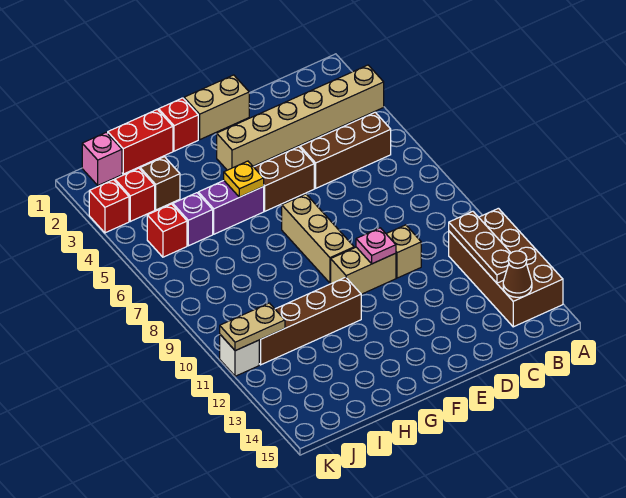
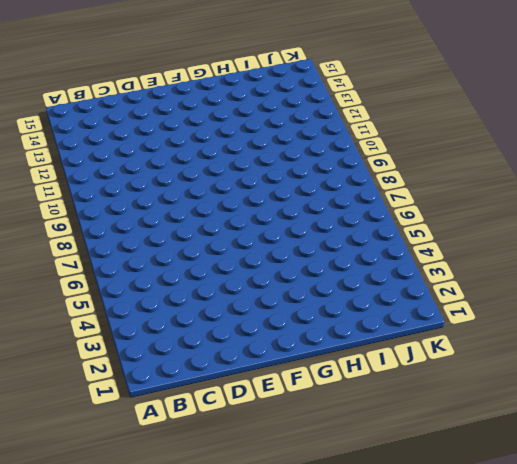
none -> tan brick A3:F3 level 1
none -> brown brick A11:B14 level 1
none -> brown brick B5:D5 level 1

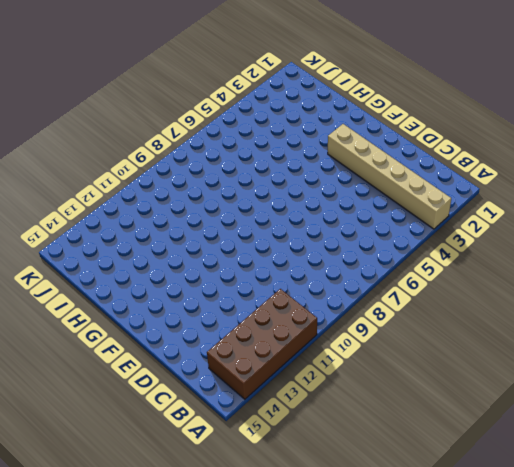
none -> brown brick B5:D5 level 1
none -> tan brick D10 level 1
none -> tan brick E1:F1 level 1

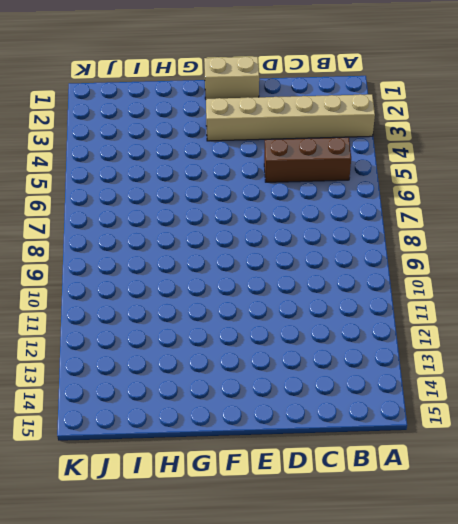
none -> brown brick A11:B14 level 1
none -> tan brick D10 level 1
none -> brown brick E5:F5 level 1

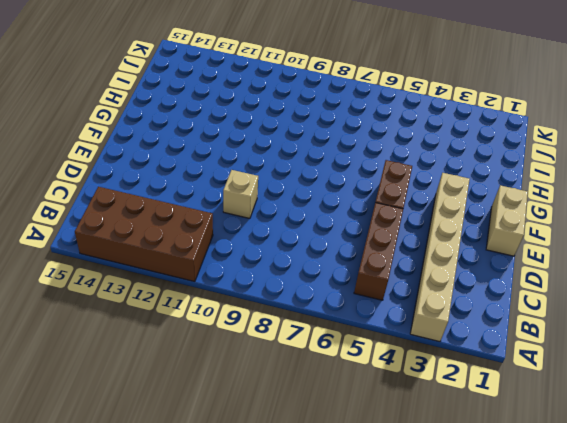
none -> tan brick E10:F10 level 1
none -> tan brick F7:F9 level 1
none -> red brick G1 level 1

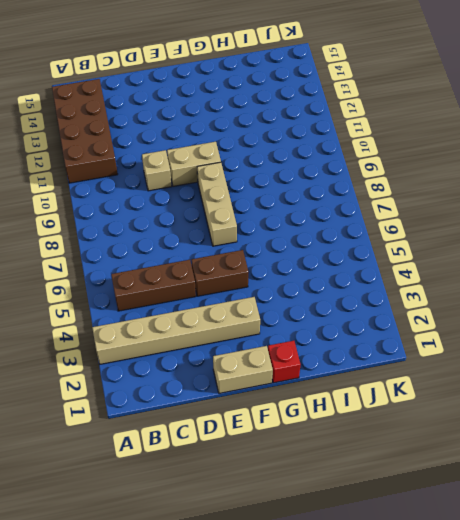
none -> purple brick G5:H5 level 1
none -> brown brick G11:J11 level 1
none -> red brick H1:I1 level 1

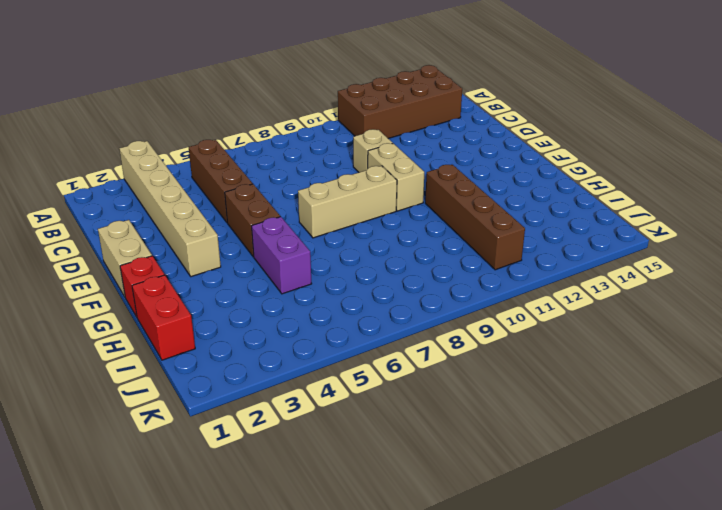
none -> brown brick I3 level 1
none -> purple brick I5 level 1
none -> pink brick J1 level 1

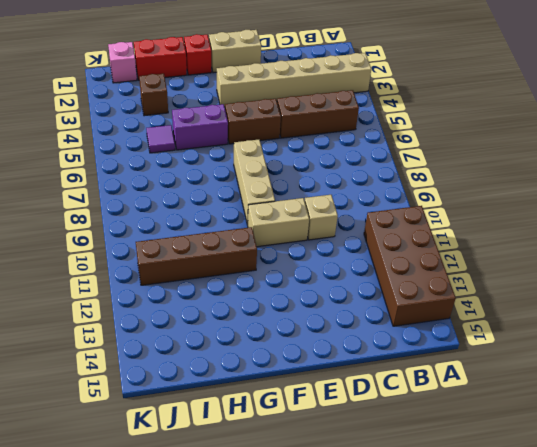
purple tile I5 level 1 -> purple brick I5 level 1
none -> red brick J3 level 1
none -> red brick J5 level 1
none -> red brick K3 level 1

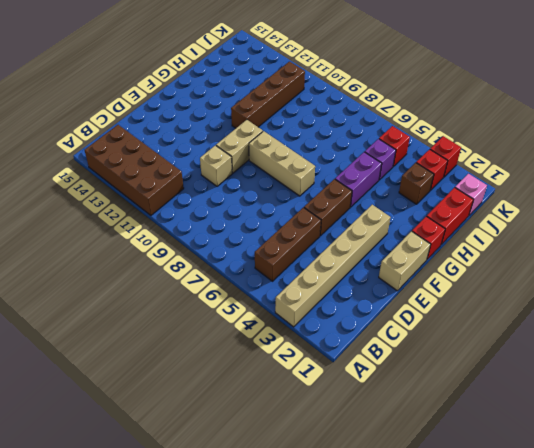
none -> white brick K11 level 1
none -> brown plate B11:B13 level 2
none -> brown cone B14 level 2

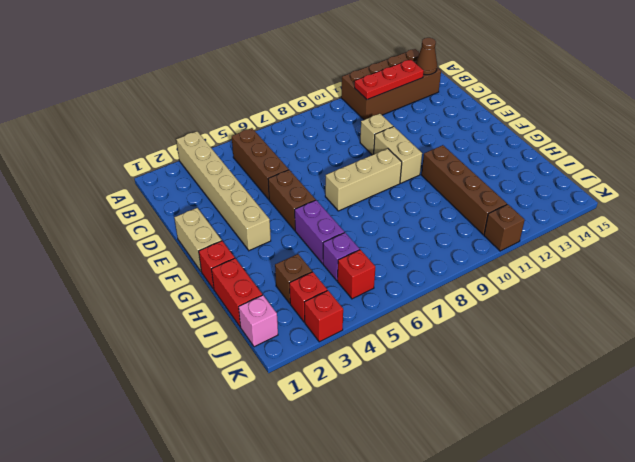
red plate B11:B13 level 2 -> brown plate B11:B13 level 2
brown brick K11 level 1 -> white brick K11 level 1
none -> pink plate E10 level 2
none -> yellow plate G5 level 2
none -> tan plate J11:K11 level 2

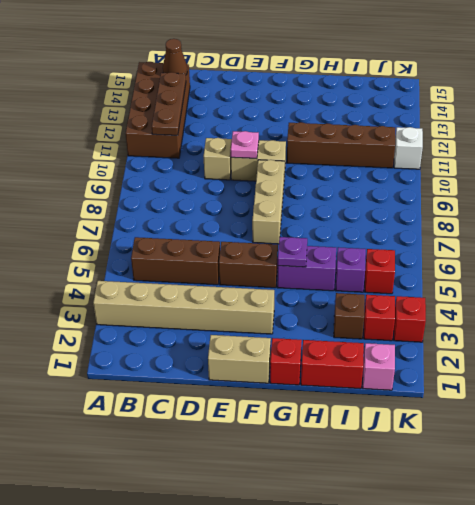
purple plate G5 level 2 -> yellow plate G5 level 2
none -> tan plate J11:K11 level 2

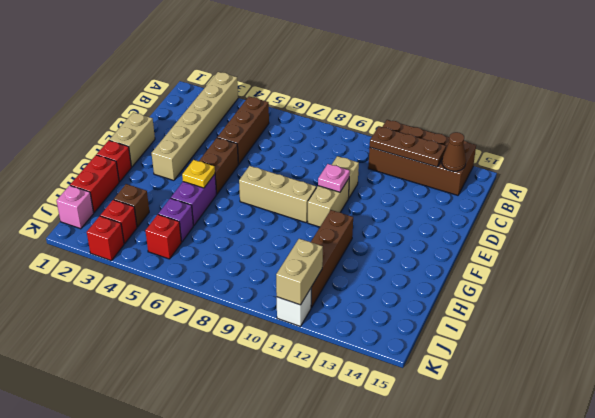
tan brick J11:K11 level 2 -> tan plate J11:K11 level 2

